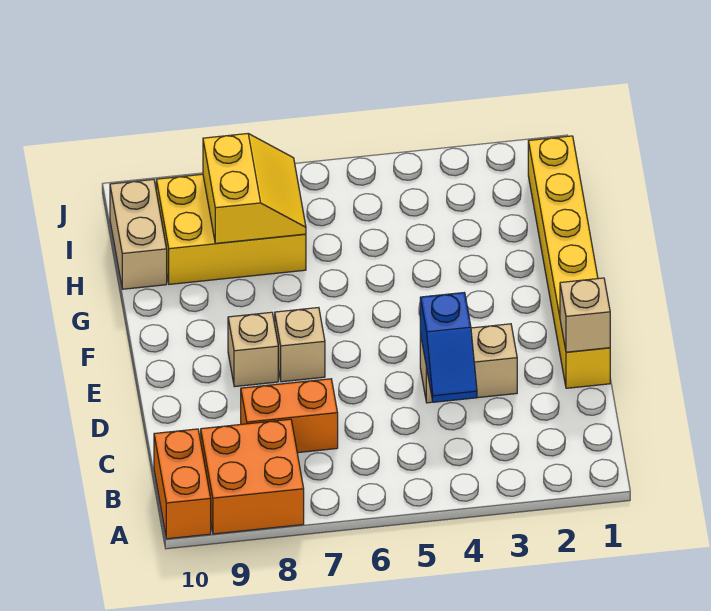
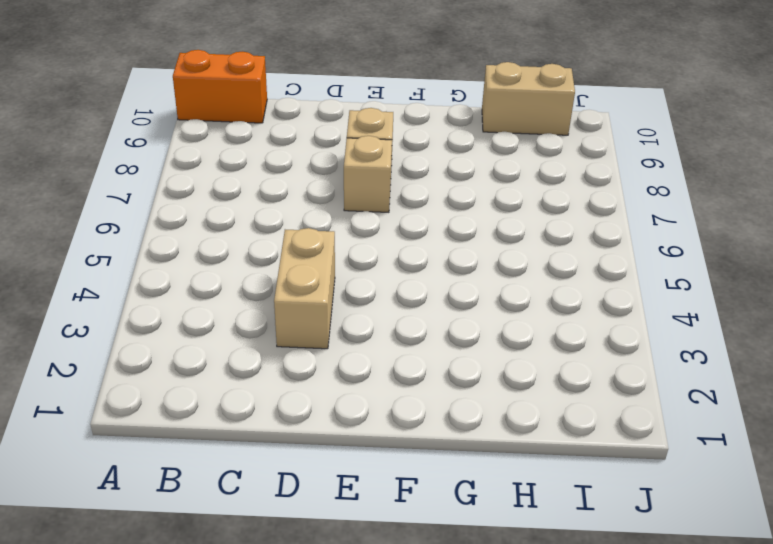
none -> orange brick A8:B9 level 1
none -> orange brick C7:C8 level 1
none -> yellow brick D1:I1 level 1

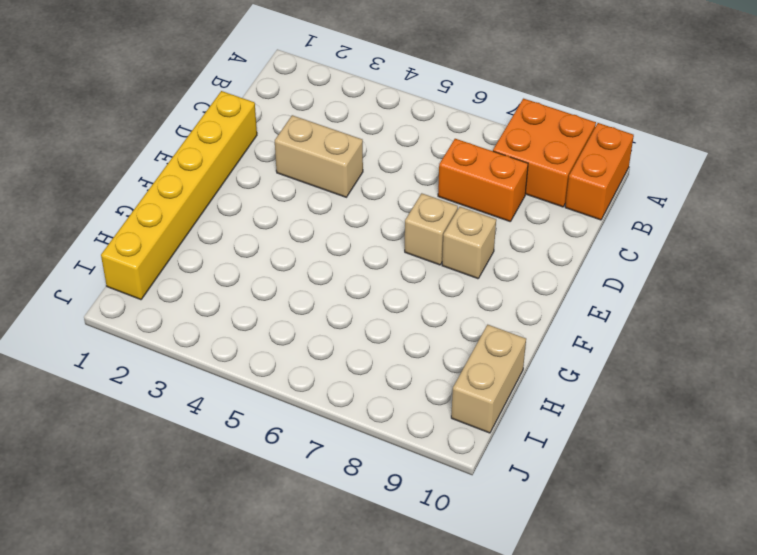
none -> yellow brick H7:I9 level 1
none -> blue slope C4:D4 level 2 top D
none -> tan brick D1 level 2

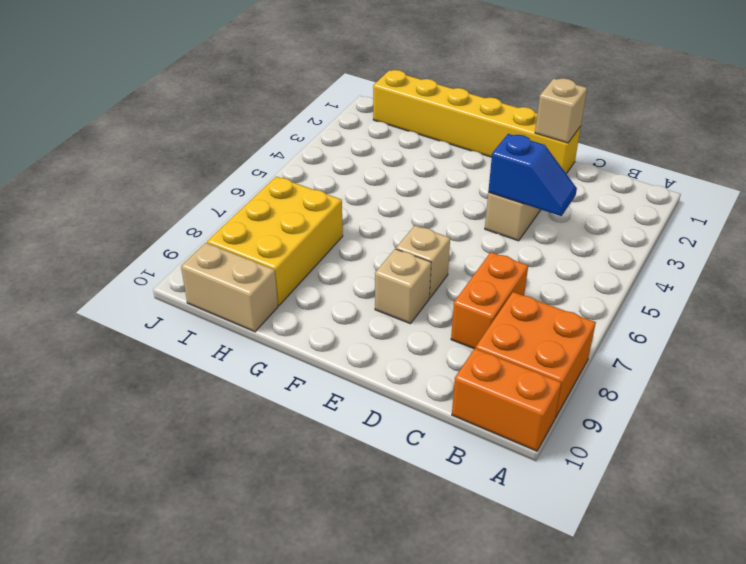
none -> yellow slope H7:I8 level 2 top 8

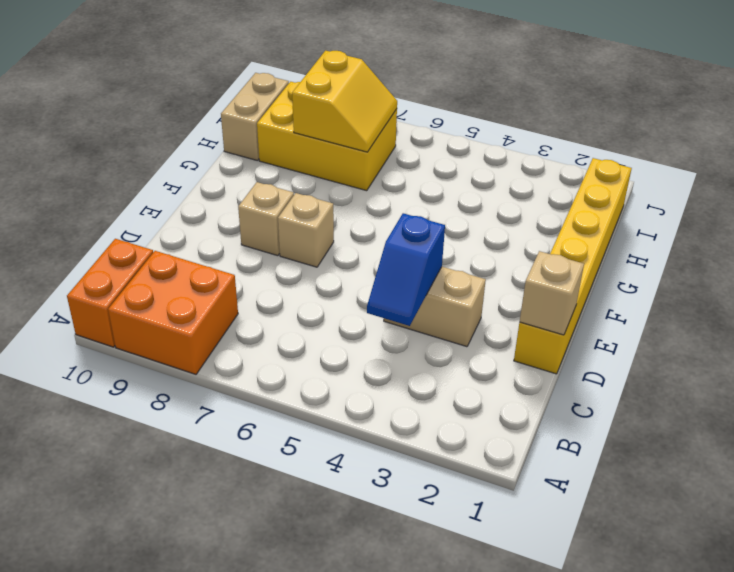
none -> orange brick C7:C8 level 1

